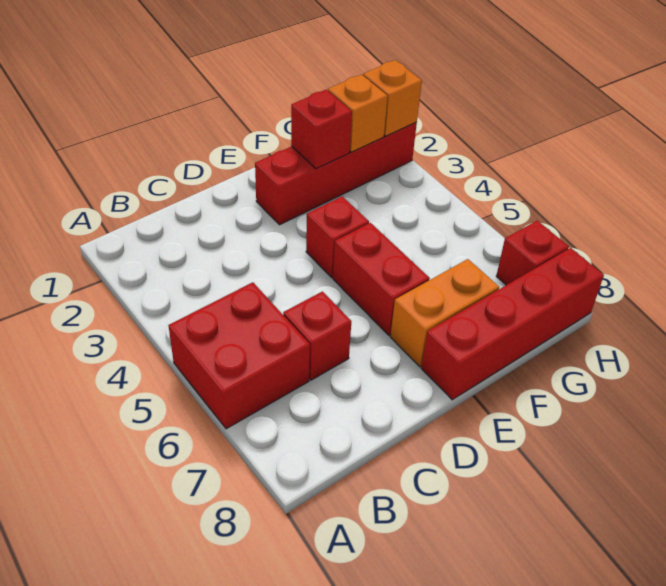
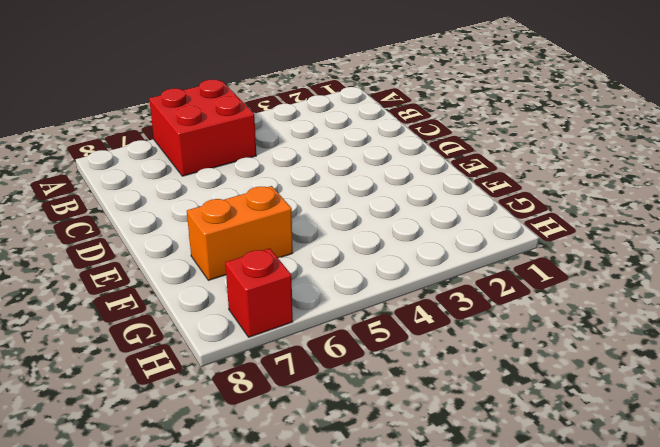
orange brick F6:F7 level 1 -> orange brick E7:F7 level 1
none -> red brick C6 level 1
none -> red brick E2:H2 level 1

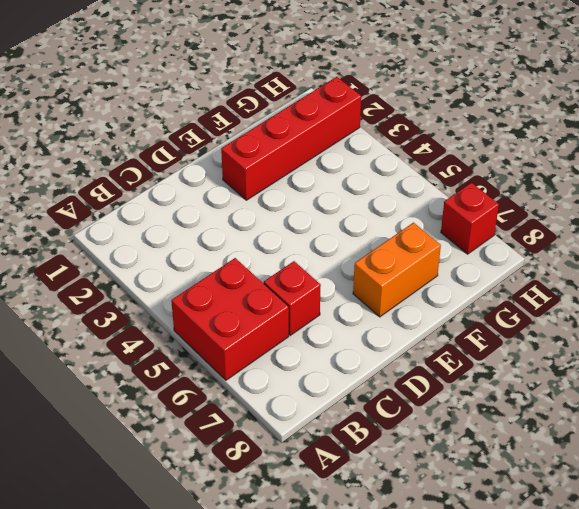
none -> red brick E4 level 1
none -> red brick E5:E6 level 1

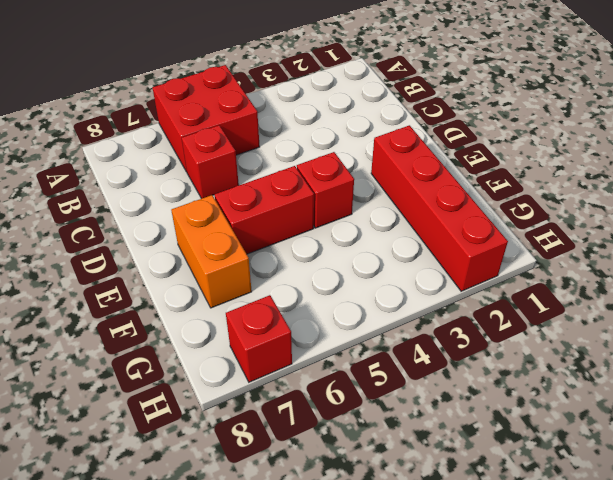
none -> red brick E8:H8 level 1
none -> red brick F2 level 2

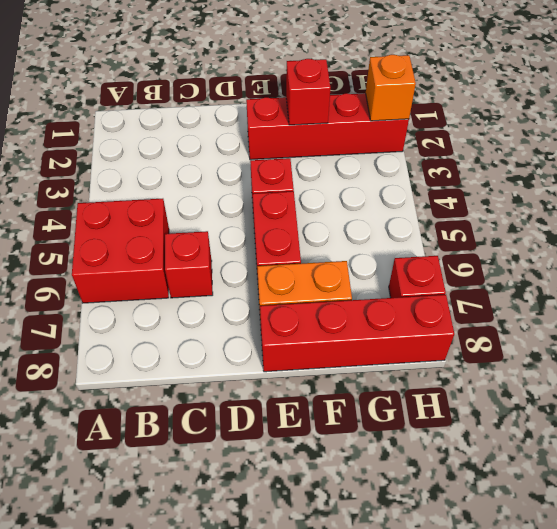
none -> orange brick G2 level 2

